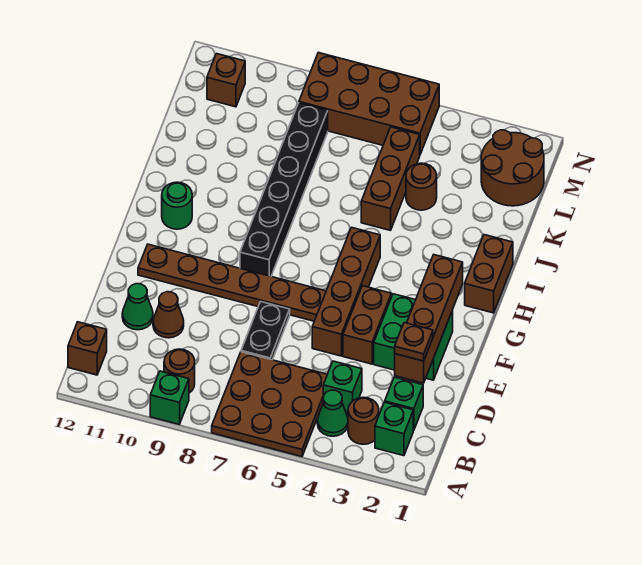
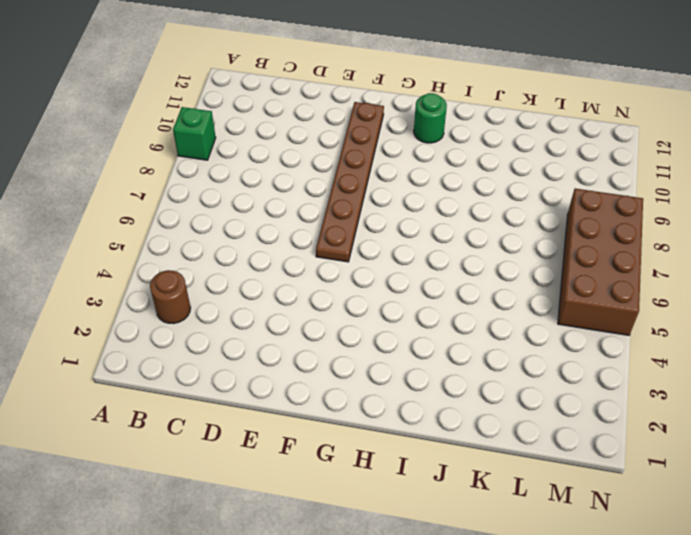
none -> brown plate A5:C7 level 1
none -> green brick B2 level 1
none -> green cone B4 level 1

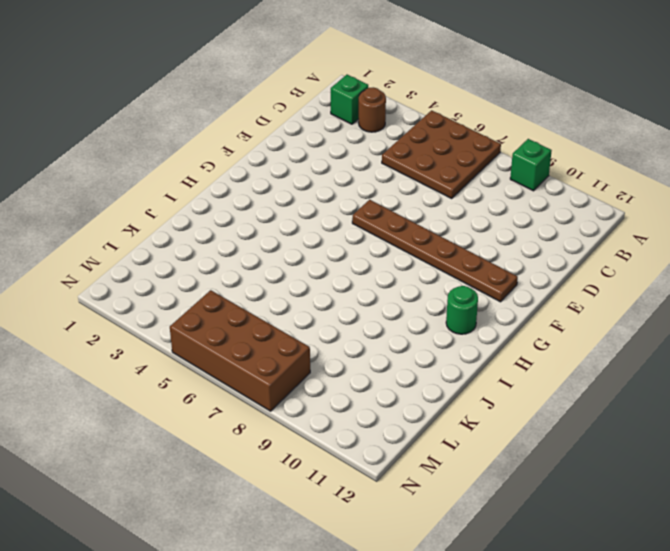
none -> green cone B4 level 1
none -> brown round brick B9 level 1
none -> brown brick B12 level 1

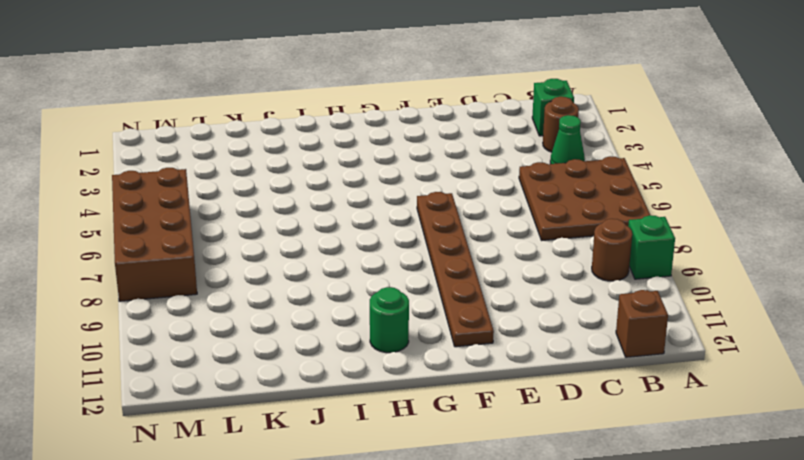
none -> green brick C2 level 1
none -> green brick C4 level 1
none -> black plate D7:E7 level 1

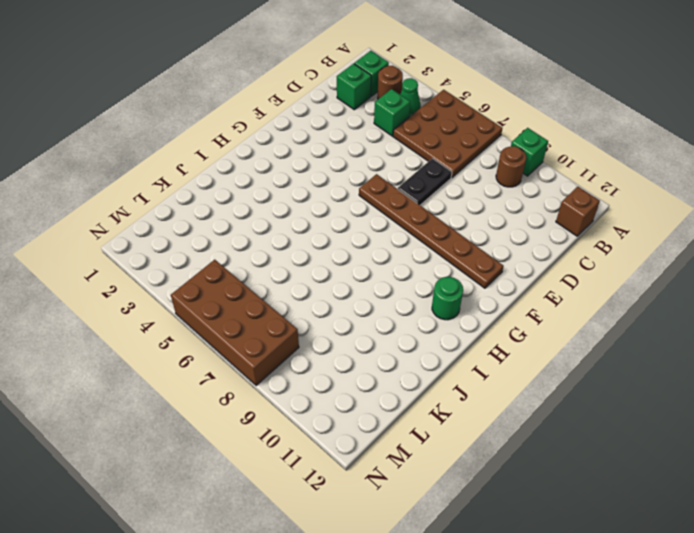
none -> brown cone D10 level 1
none -> green cone D11 level 1
none -> green brick E2:F3 level 1

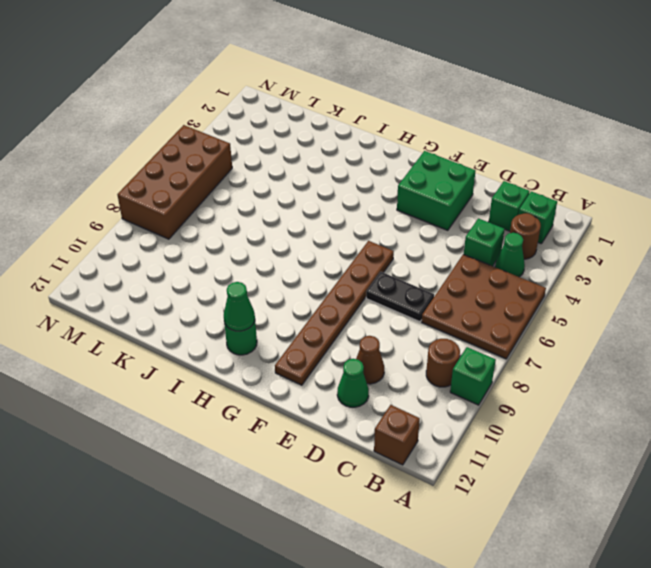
green cone H11 level 2 -> none
none -> brown brick E4:F4 level 1
none -> brown brick E5:H5 level 1
none -> black brick G8:L8 level 1

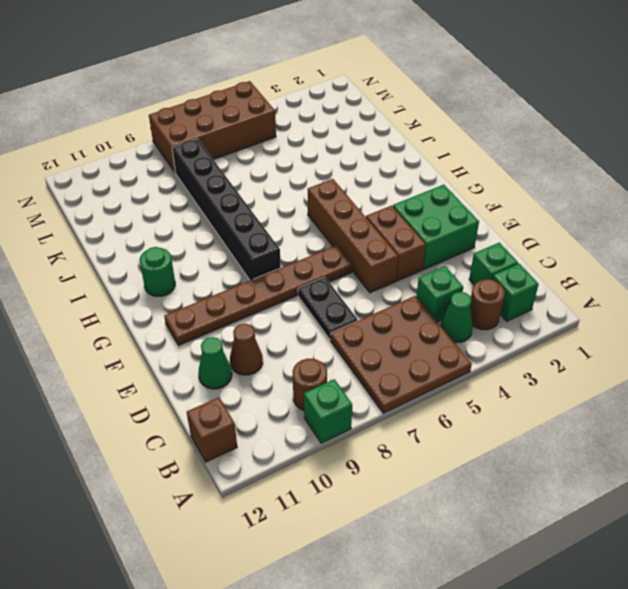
none -> brown brick H1:I1 level 1
none -> brown brick J5:L5 level 1
none -> brown round brick K4 level 1

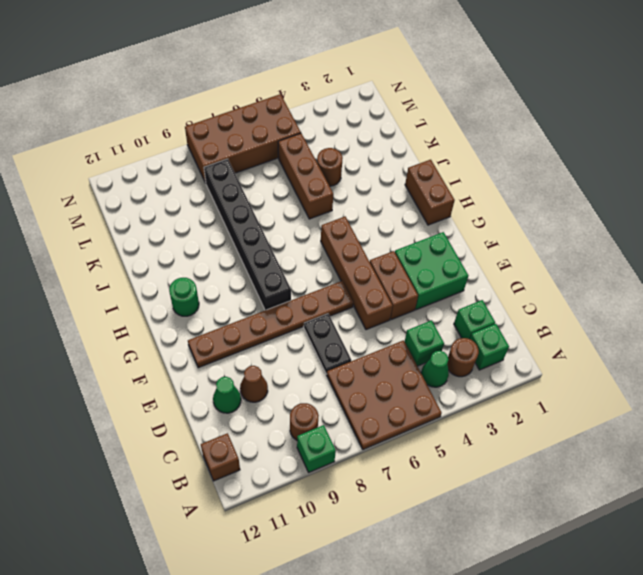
none -> brown round brick L1:M2 level 1
none -> brown brick M11 level 1
none -> brown brick D2:G2 level 2

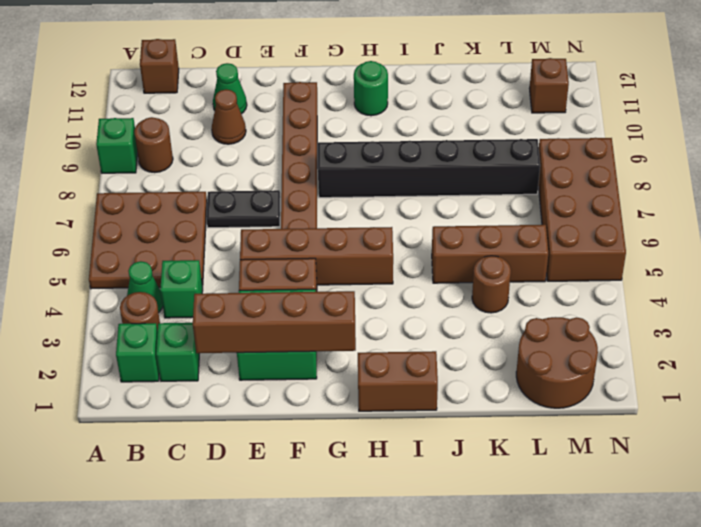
none -> brown plate D2 level 3

